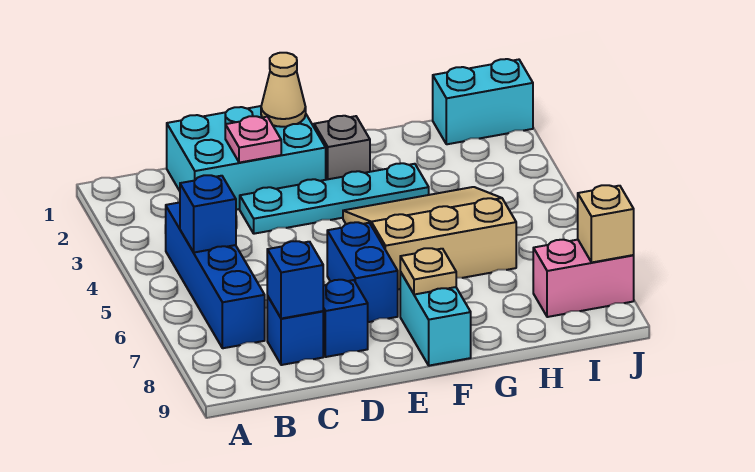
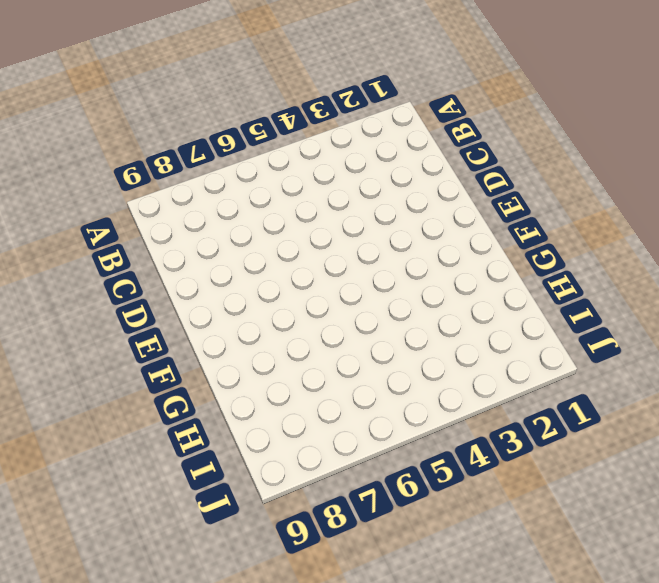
none -> blue brick B4:B7 level 1
none -> cyan brick C1:E2 level 1
none -> blue brick C8 level 1

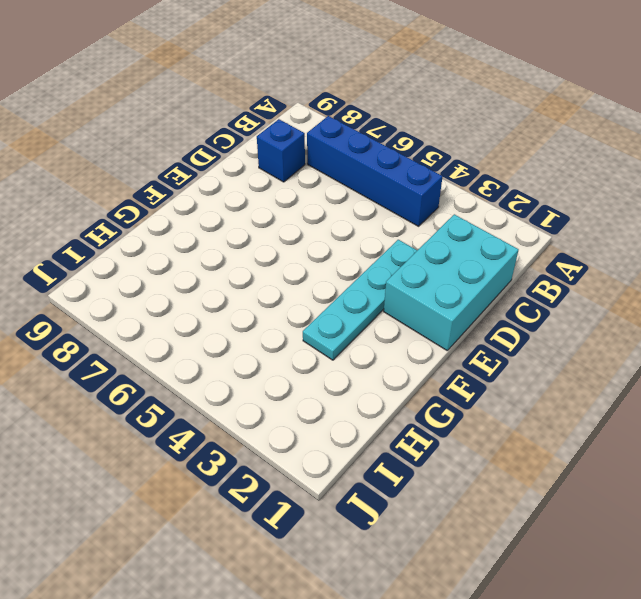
none -> blue brick D8 level 1
none -> blue brick E6:E7 level 1
none -> grey brick F2 level 1

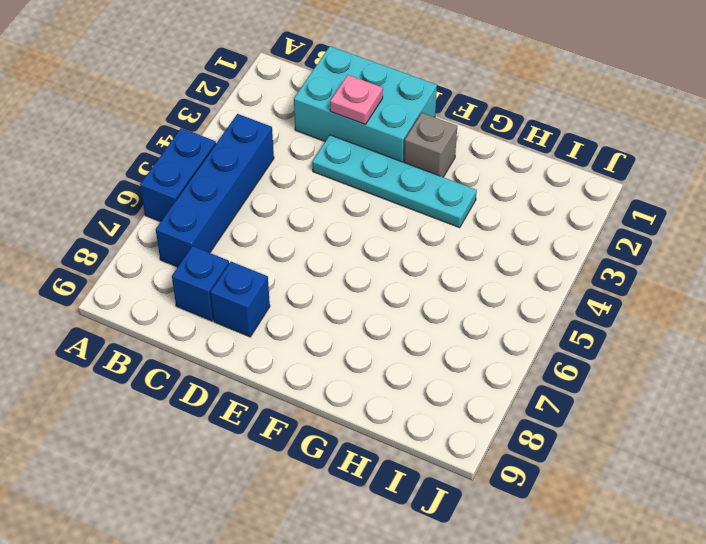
blue brick A5:A6 level 1 -> blue brick E6:E7 level 1
none -> tan slope F4:H6 level 1 top 6
none -> cyan brick F8:F9 level 1
none -> cyan brick I1:J1 level 1

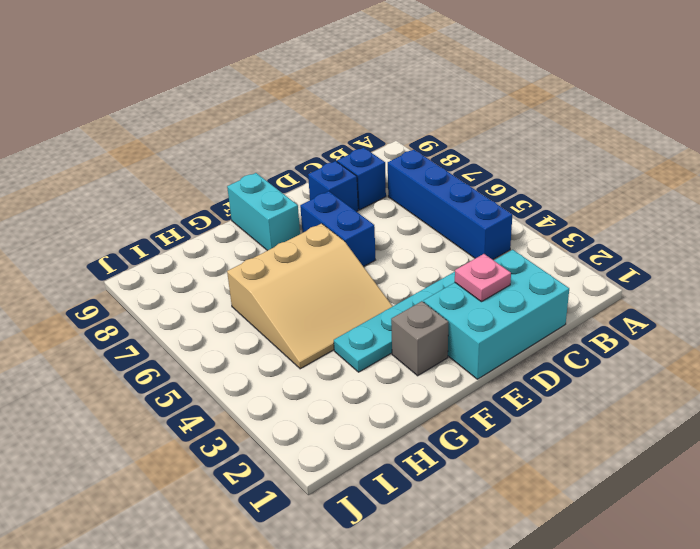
none -> cyan brick I1:J1 level 1
none -> pink brick I8:J8 level 1
none -> blue brick B5 level 2

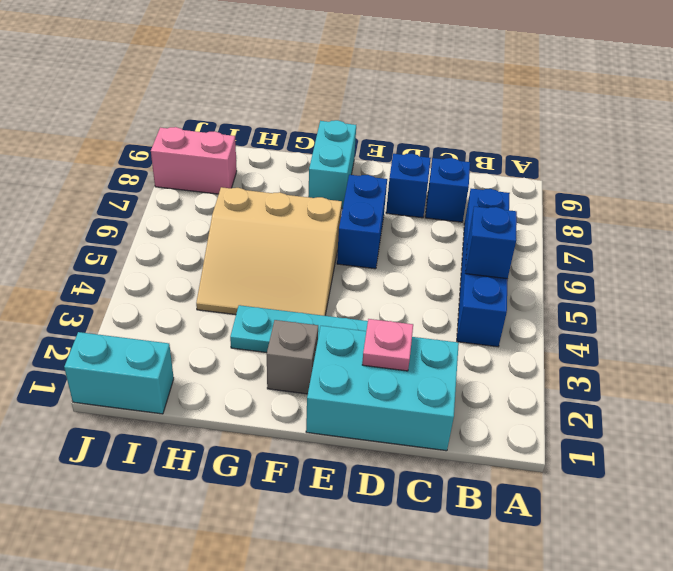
none -> blue brick C8 level 2
none -> tan cone E1 level 2
none -> tan plate F8 level 2

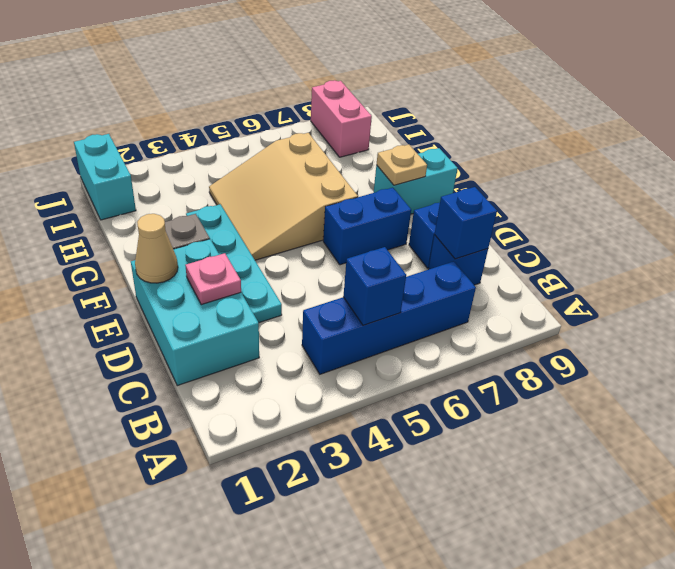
none -> tan brick J8 level 2

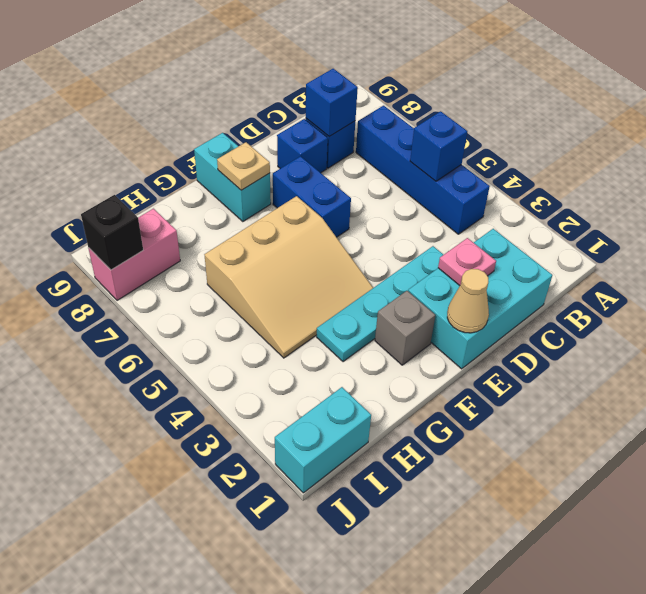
black brick J8 level 2 -> tan brick J8 level 2

